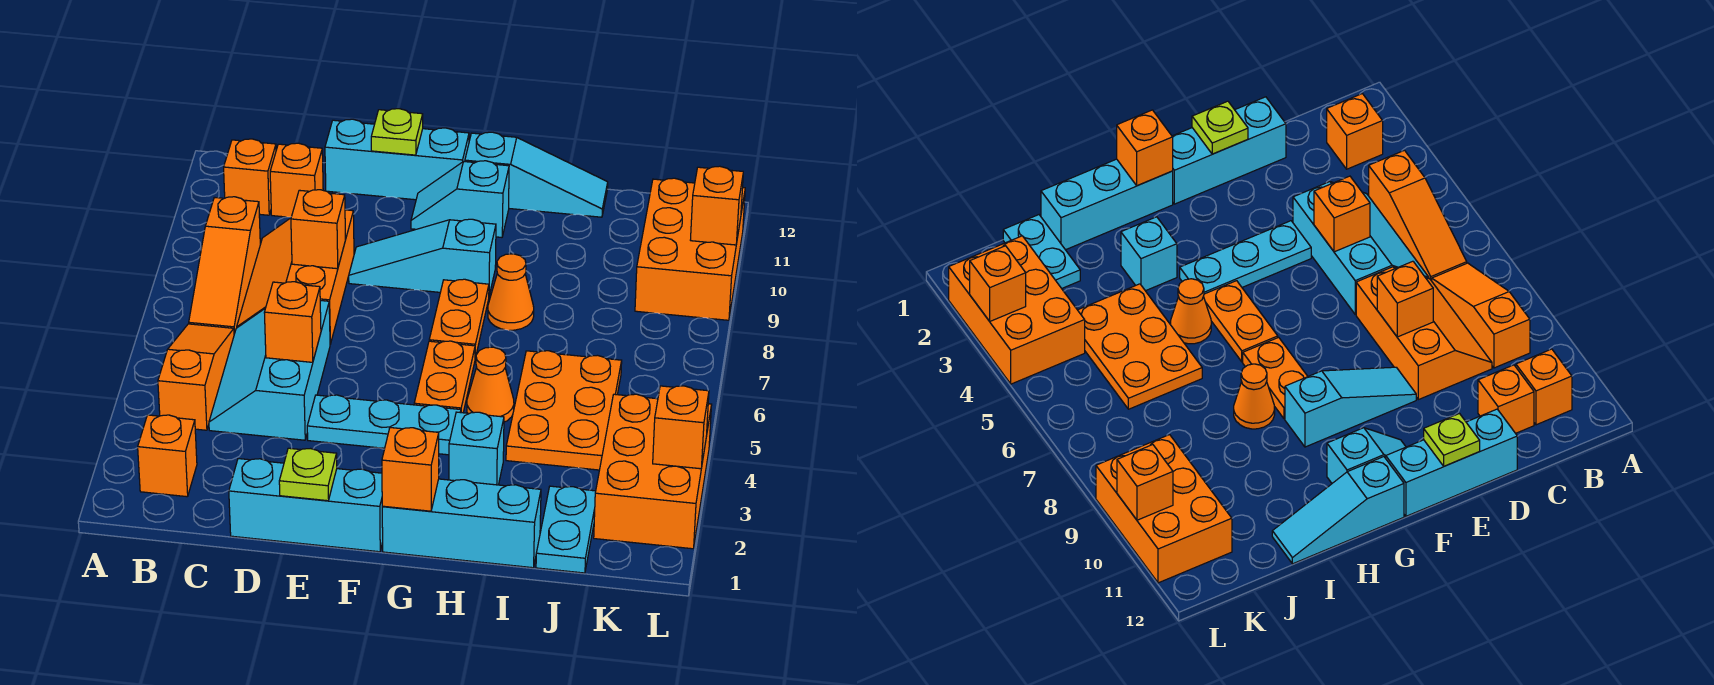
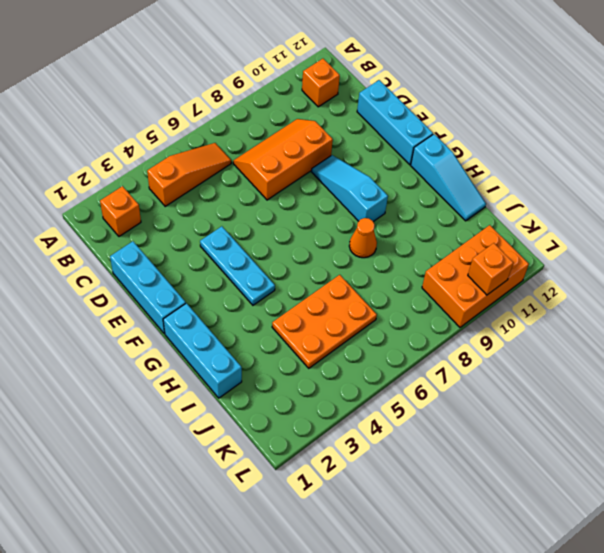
none -> orange slope B7:B9 level 1 top 9
none -> cyan slope C4:D6 level 1 top D
none -> orange brick C11 level 1
none -> cyan slope F11:G11 level 1 top G

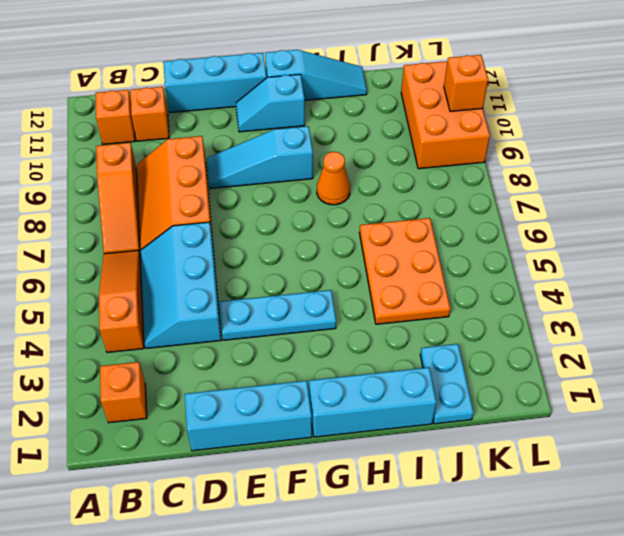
none -> orange plate G5:G6 level 1
none -> orange plate G7:G8 level 1
none -> cyan brick H3 level 1
none -> orange cone H5 level 1

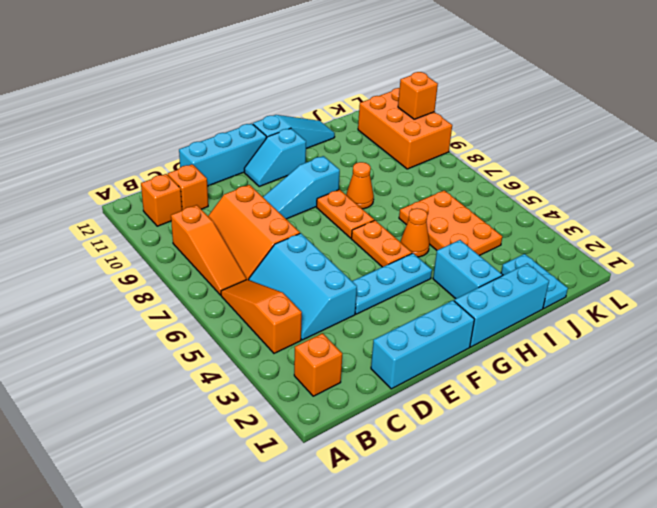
cyan brick H2:H3 level 1 -> cyan brick H3 level 1
none -> orange brick K2:L4 level 1
none -> orange brick D5 level 2
none -> orange brick D8 level 2
none -> lime plate E1 level 2

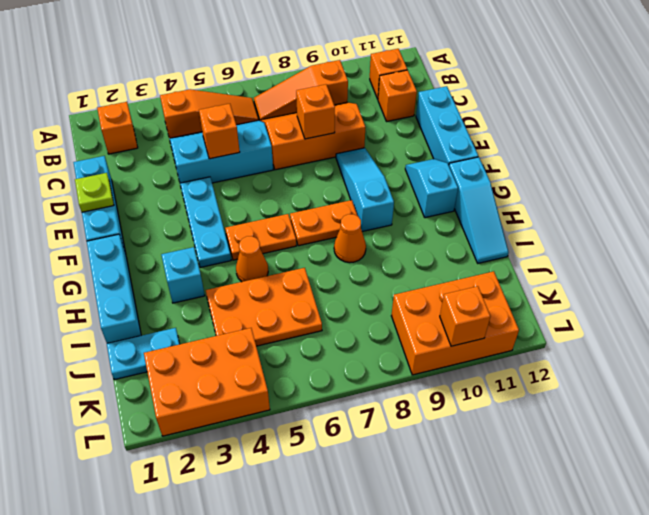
none -> lime plate E12 level 2
none -> orange brick G1 level 2
none -> orange brick L3 level 2

